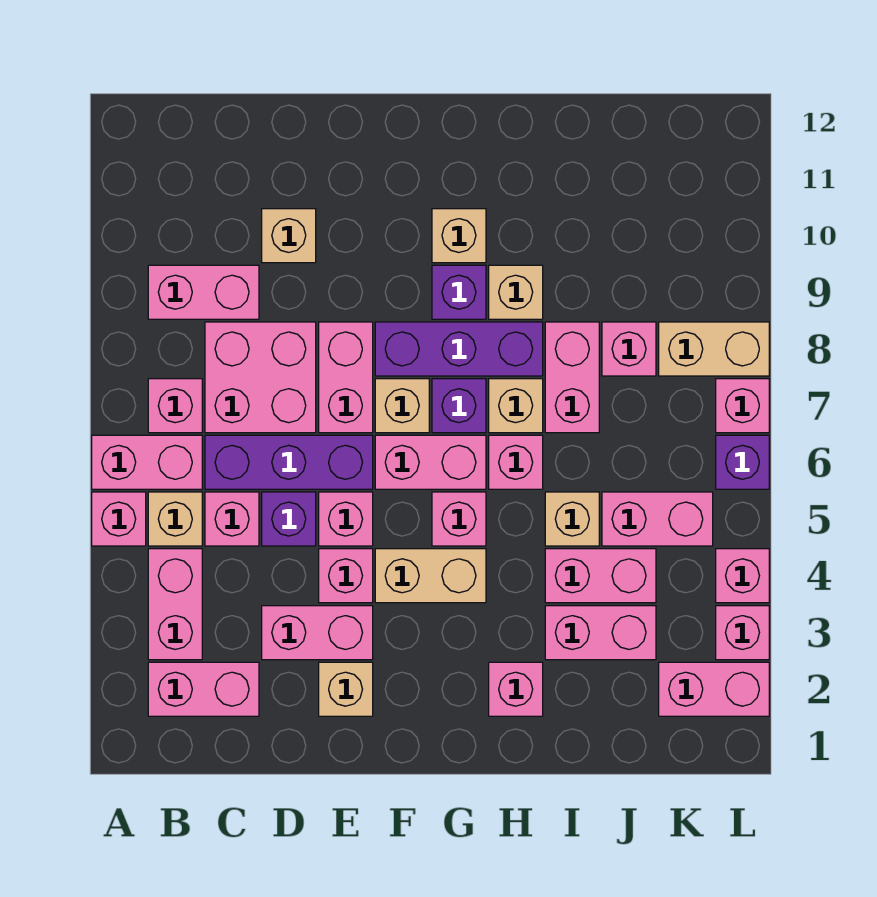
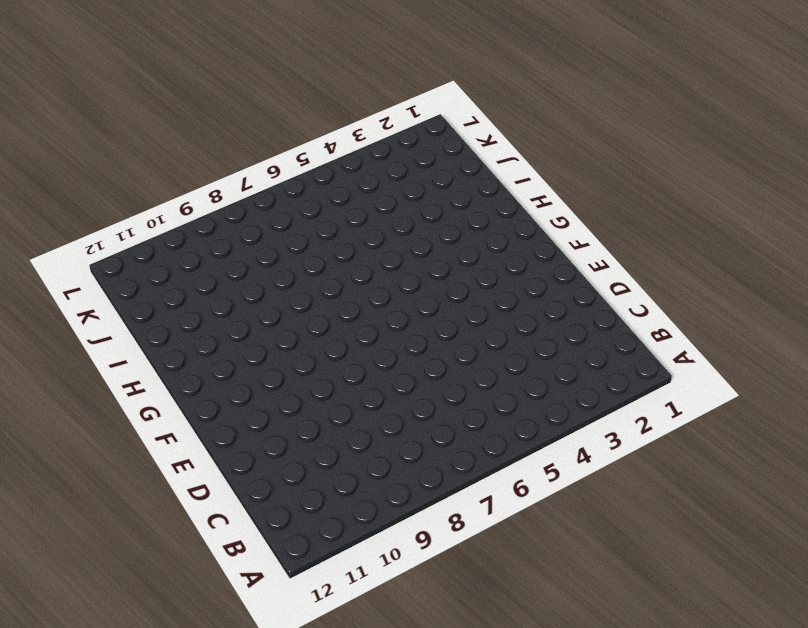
none -> pink brick A5 level 1
none -> pink brick A6:B6 level 1
none -> pink brick B2:C2 level 1
none -> pink brick B3:B4 level 1

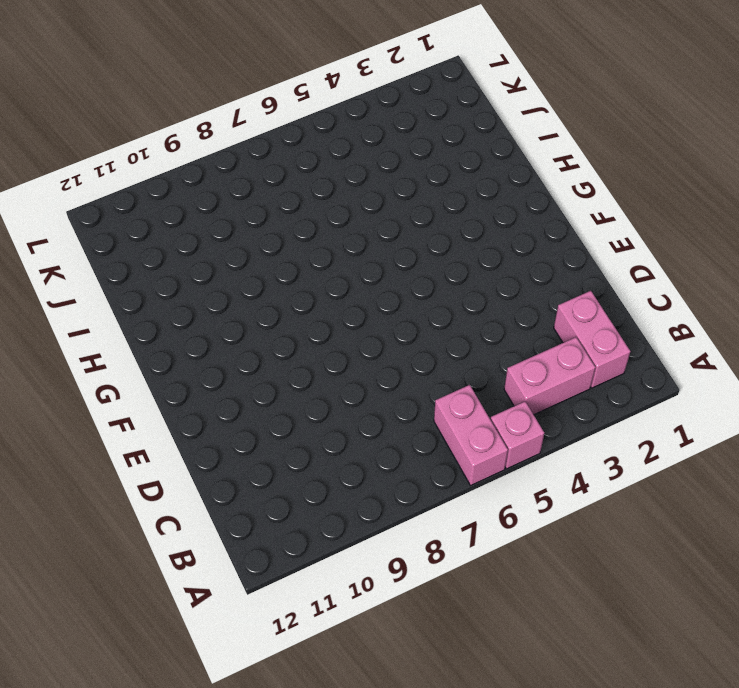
none -> tan brick B5 level 1
none -> pink brick B7 level 1
none -> pink brick B9:C9 level 1
none -> pink brick C5 level 1

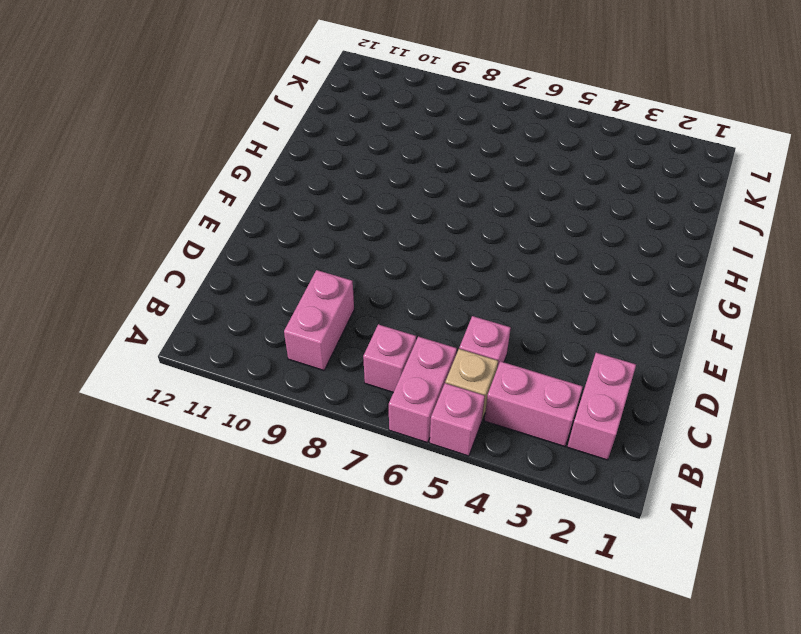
none -> purple brick C6:E6 level 1
none -> pink brick C7:D8 level 1
none -> pink brick D3:E3 level 1
none -> purple brick D5 level 1

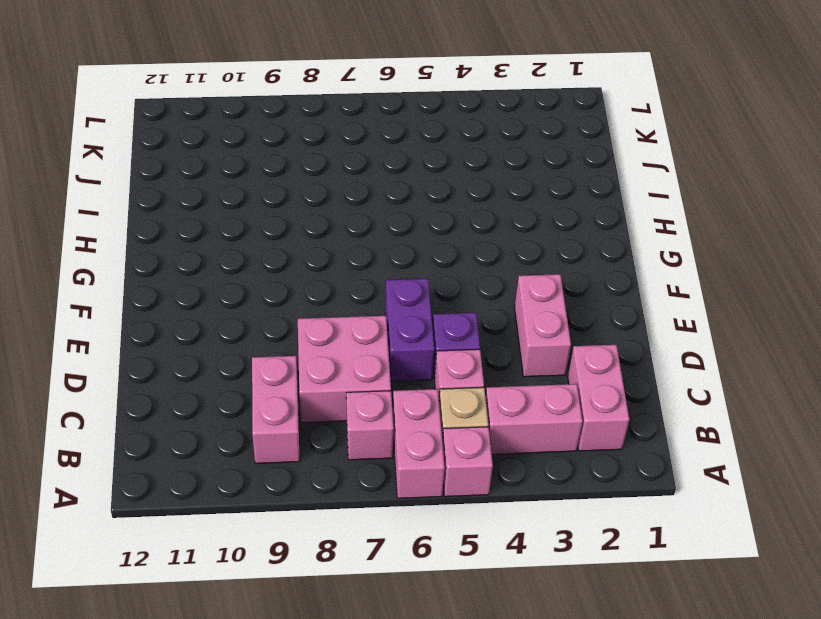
purple brick D6:E6 level 1 -> purple brick C6:E6 level 1
none -> tan brick D10 level 1
none -> tan brick E2 level 1
none -> pink brick E4 level 1
none -> pink brick E5 level 1

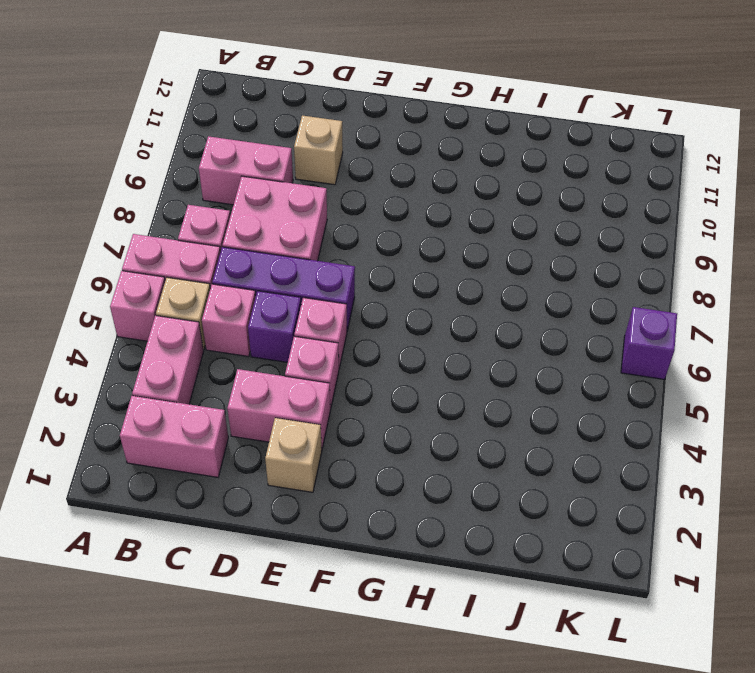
none -> pink brick E7:E8 level 1
none -> tan brick F4:G4 level 1
none -> pink brick F6:G6 level 1
none -> tan brick F7 level 1

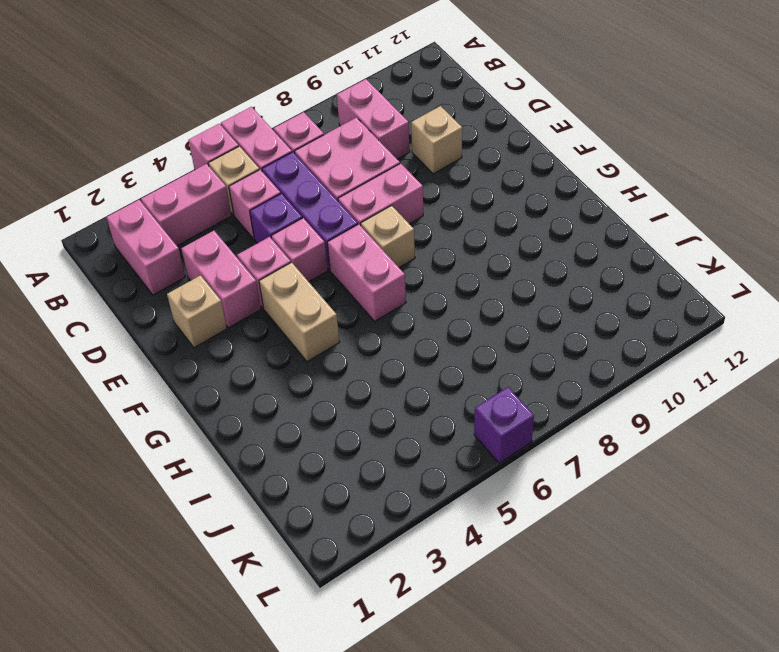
none -> purple brick F8:H8 level 1
none -> pink brick G5 level 1
none -> purple brick G7 level 1
none -> purple brick G9 level 1

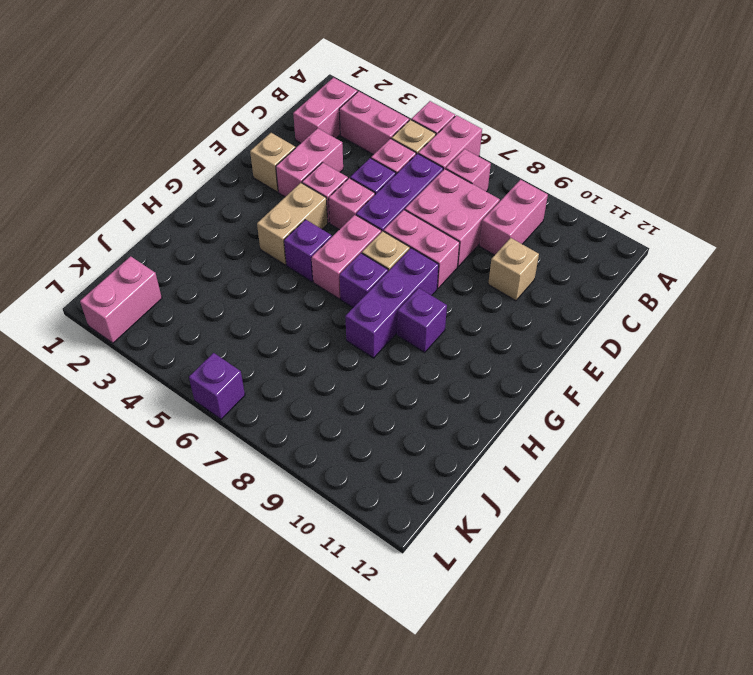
purple brick G5 level 1 -> pink brick G5 level 1
none -> tan brick G10 level 1
none -> pink brick H2 level 1
none -> pink brick H6 level 1
none -> tan brick H7 level 1

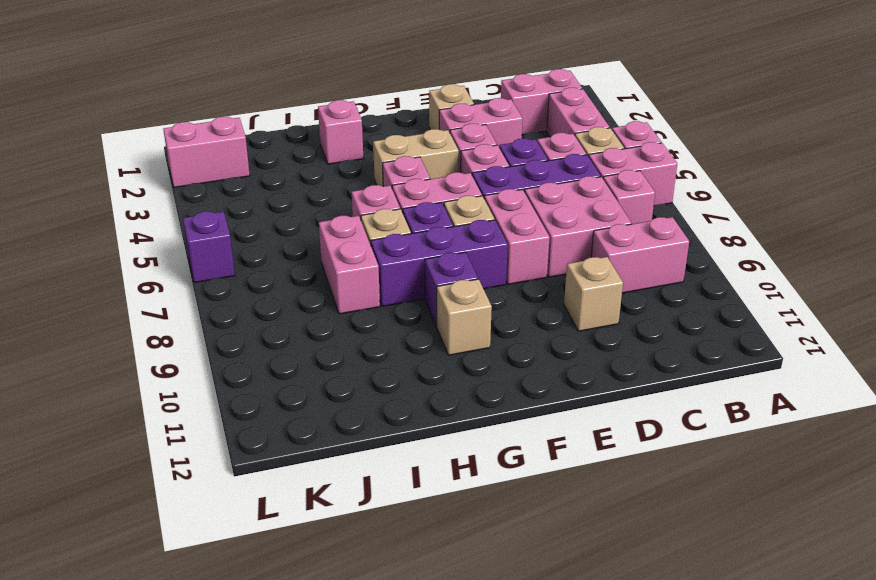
none -> tan brick H9 level 1
none -> pink brick I3:J3 level 1
none -> pink brick I4:J4 level 1
none -> tan brick I5 level 1

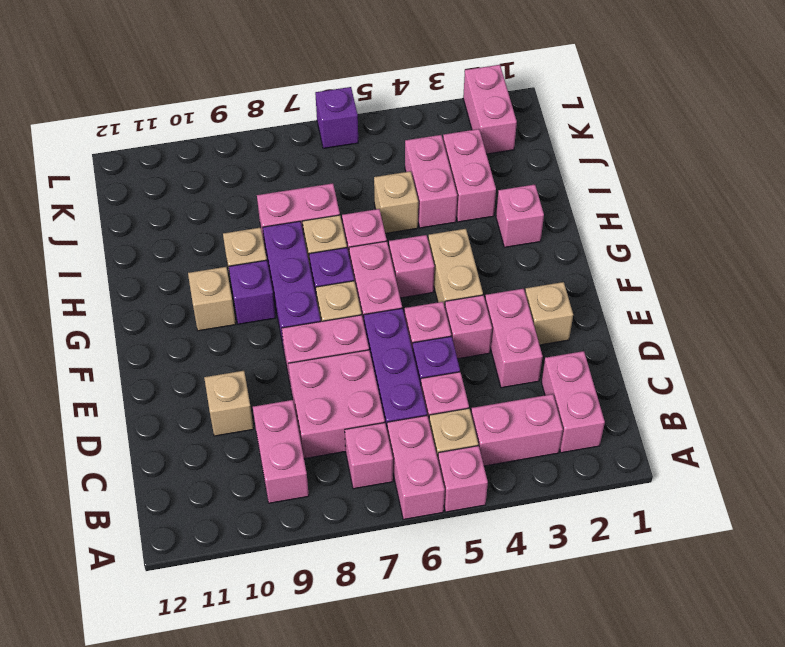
none -> pink brick J5:K5 level 1
none -> pink brick J8 level 1
none -> tan brick K8:L8 level 1
none -> pink brick L3 level 1

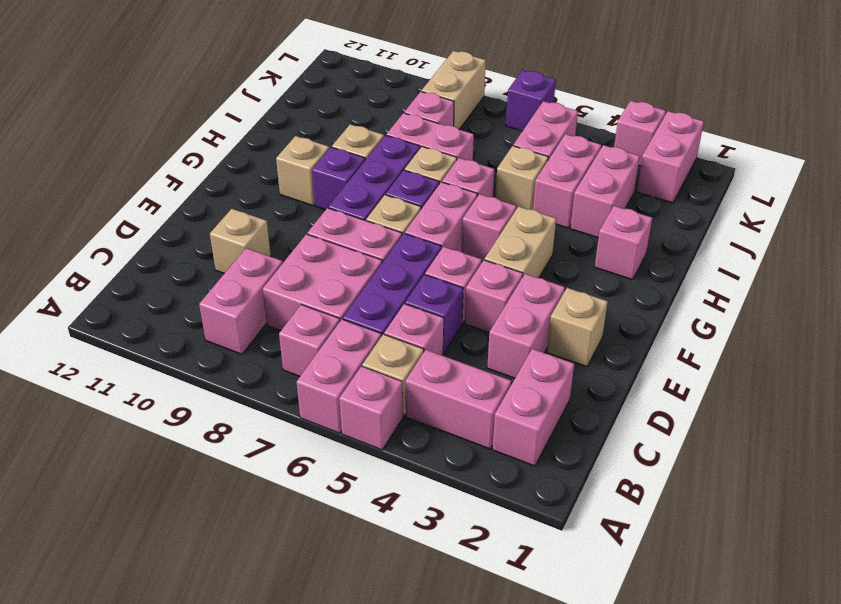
none -> pink brick L4 level 1
none -> pink brick L7 level 1

